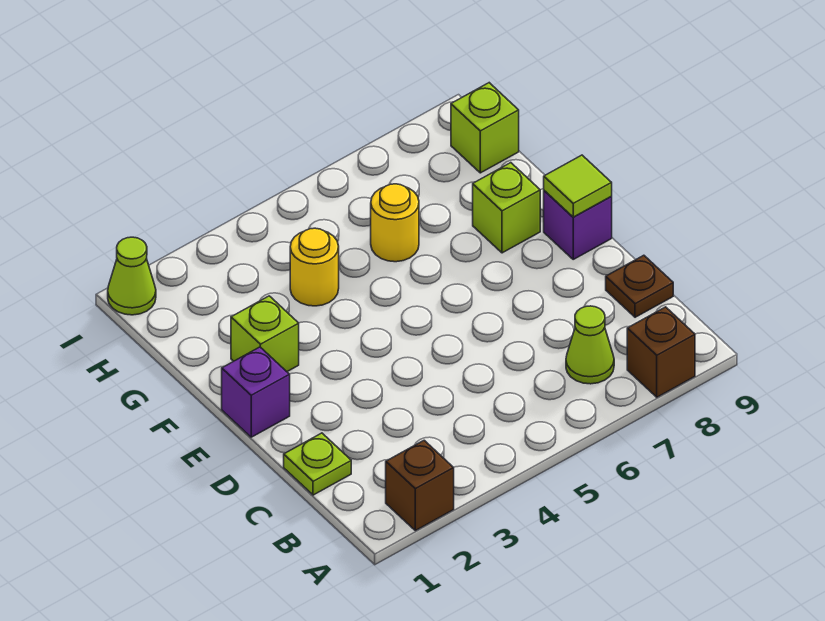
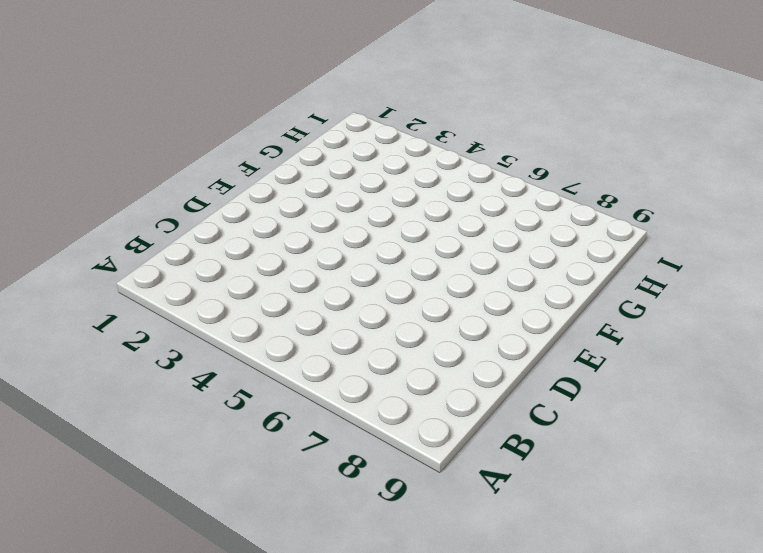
none -> brown brick A2 level 1
none -> brown brick A8 level 1
none -> lime cone B7 level 1

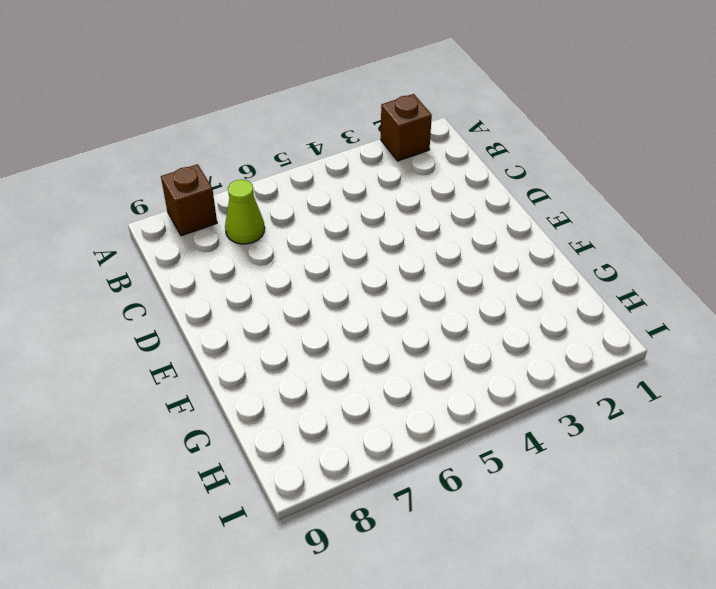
none -> lime plate C1 level 1
none -> brown plate C9 level 1
none -> purple brick E1 level 1

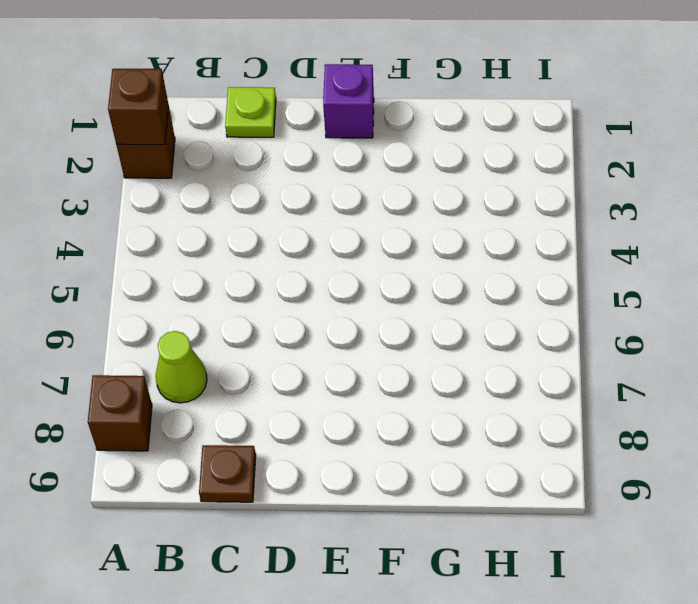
brown brick A2 level 2 -> none
none -> purple brick E9 level 1
none -> lime brick F2 level 1
none -> lime brick F8 level 1

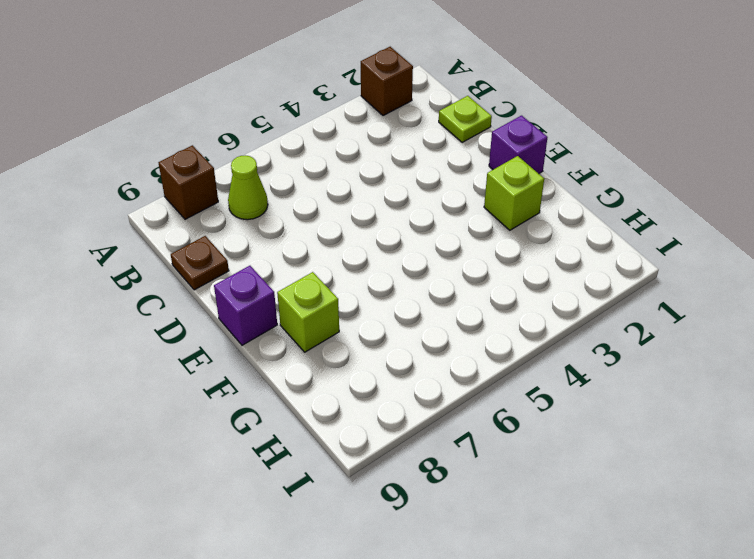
none -> yellow round brick G4 level 1
none -> yellow round brick G6 level 1
none -> lime brick H9 level 1

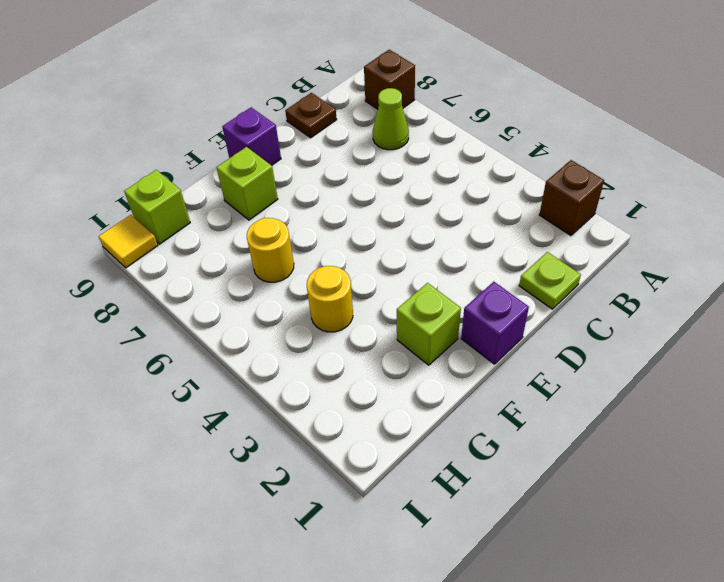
yellow tile I9 level 1 -> none
none -> lime cone I1 level 1
none -> lime tile E9 level 2

